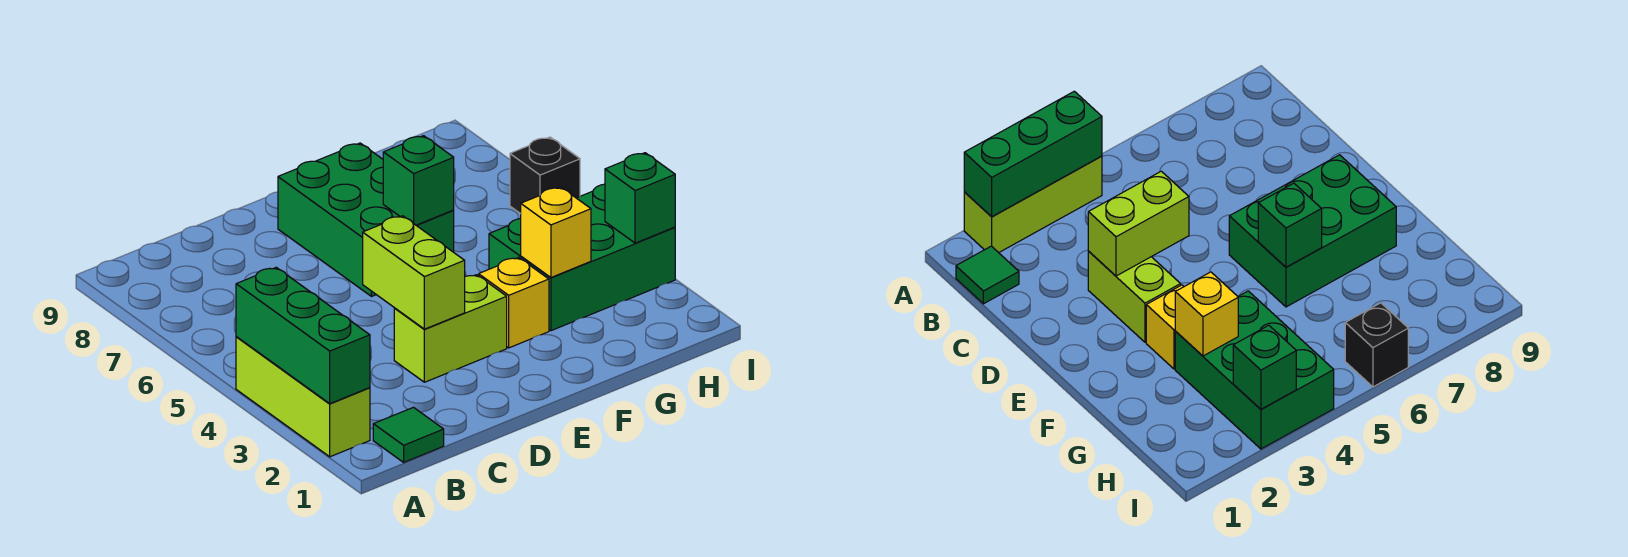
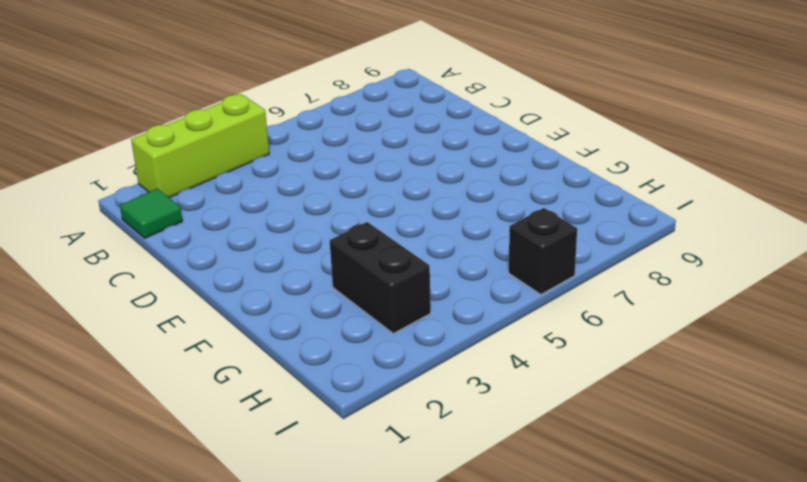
black brick G3:H3 level 1 -> green brick G3:I4 level 1
none -> lime brick D3:E3 level 1
none -> green brick E6:F8 level 1
none -> yellow brick F3 level 1

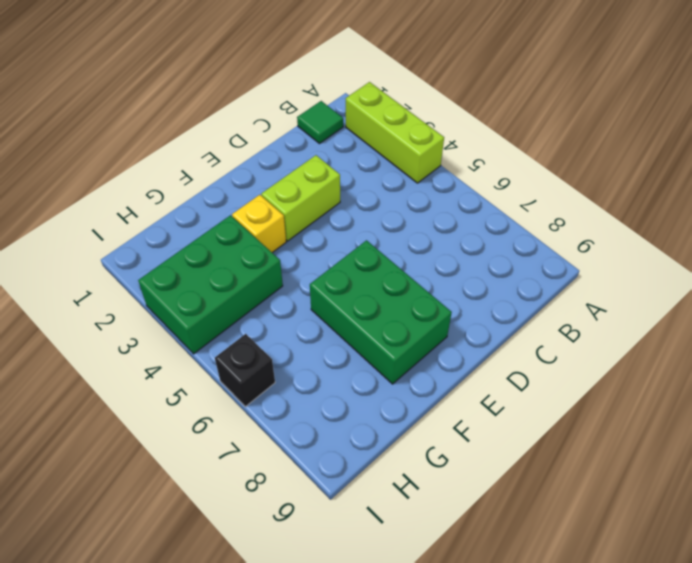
none -> green brick A2:A4 level 2
none -> lime brick D3:D4 level 2
none -> green brick F6 level 2

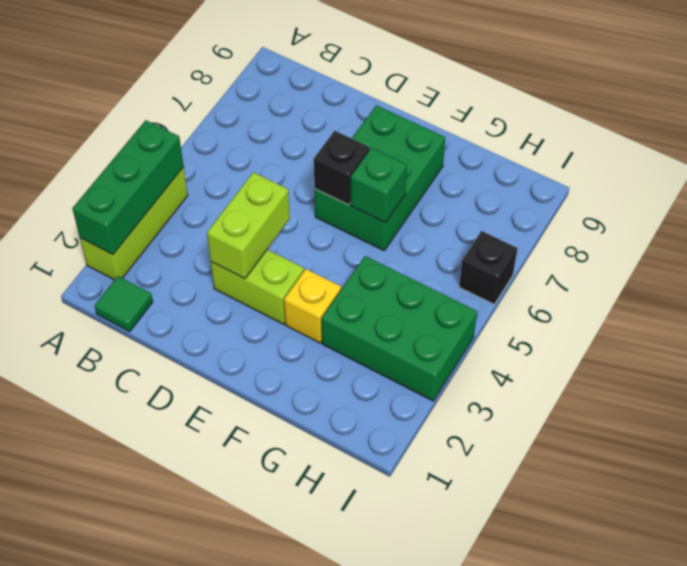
black brick E6 level 2 -> none
none -> yellow brick G3 level 2
none -> green brick I3 level 2

